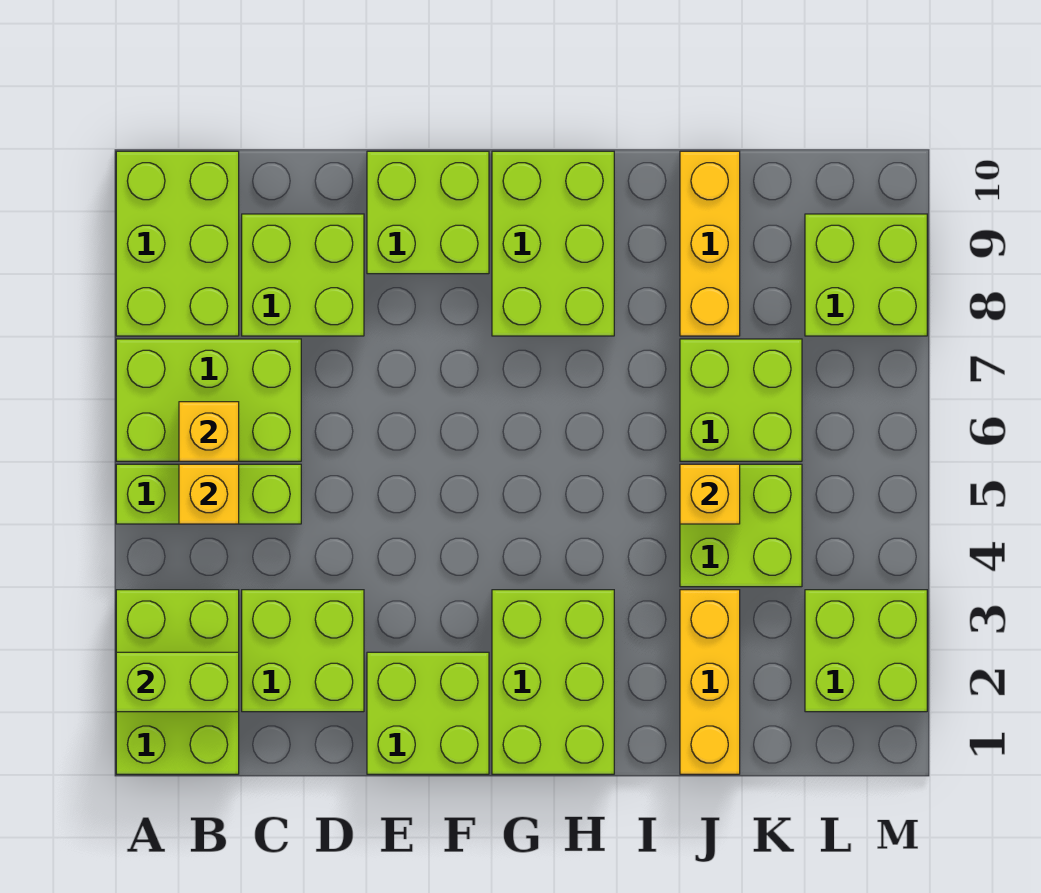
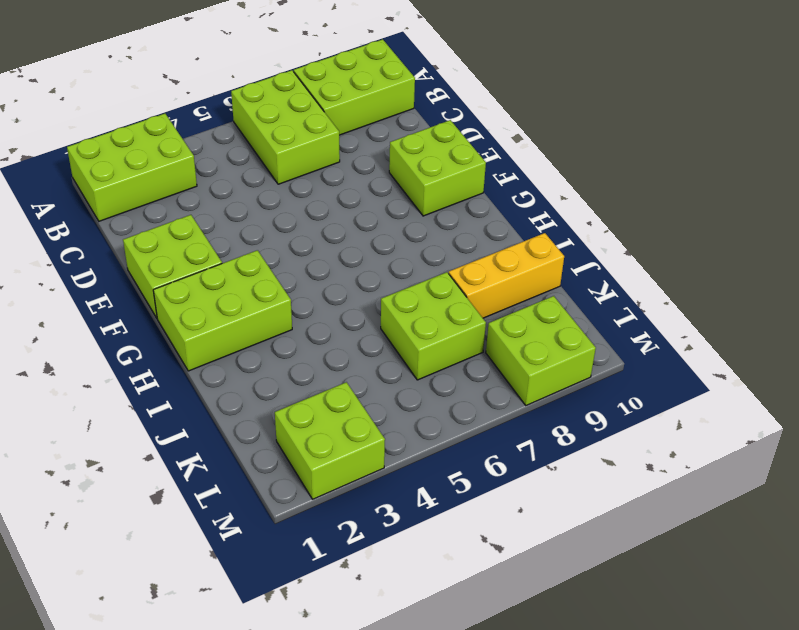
none -> lime brick A5:C5 level 1
none -> lime brick C2:D3 level 1
none -> lime brick C8:D9 level 1

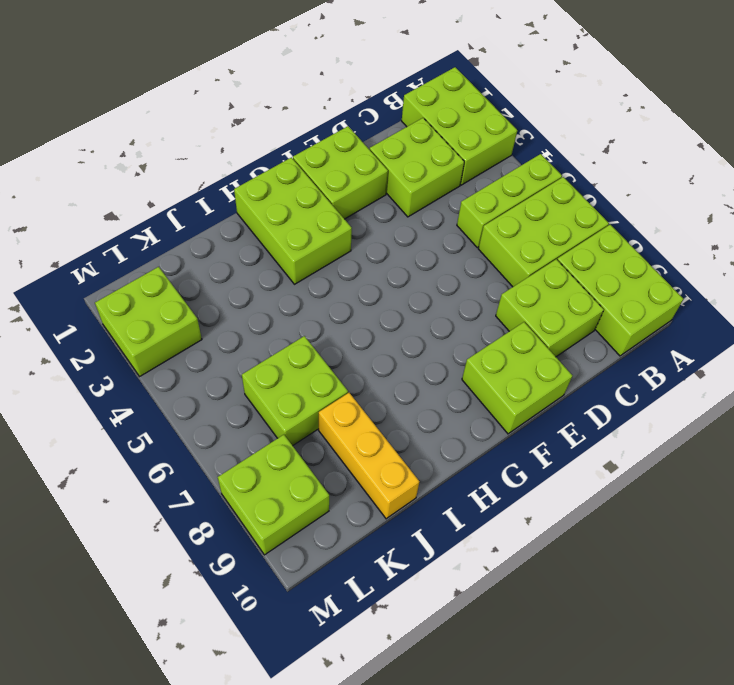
none -> lime brick G8:H10 level 1
none -> yellow brick J1:J3 level 1
none -> lime brick J4:K5 level 1

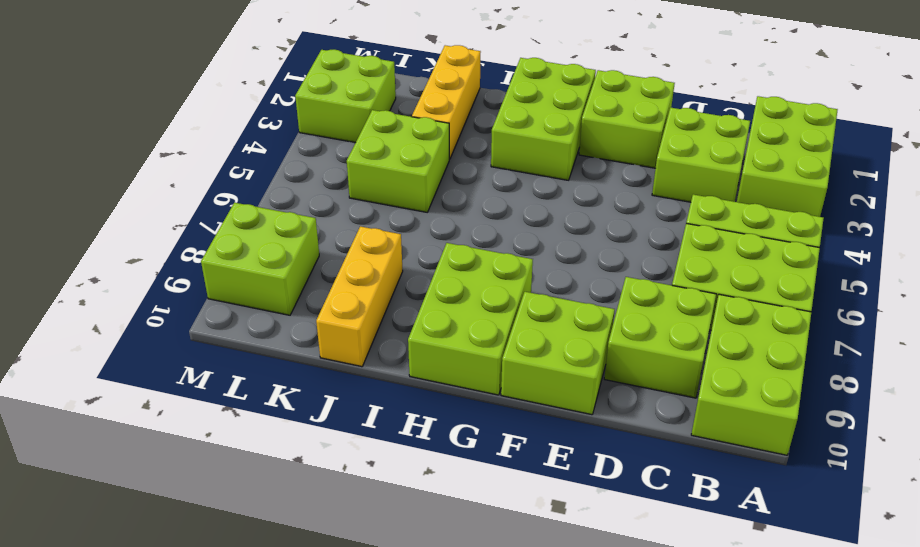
none -> lime brick J6:K7 level 1
none -> lime brick A2:B2 level 2
none -> yellow brick B5 level 2

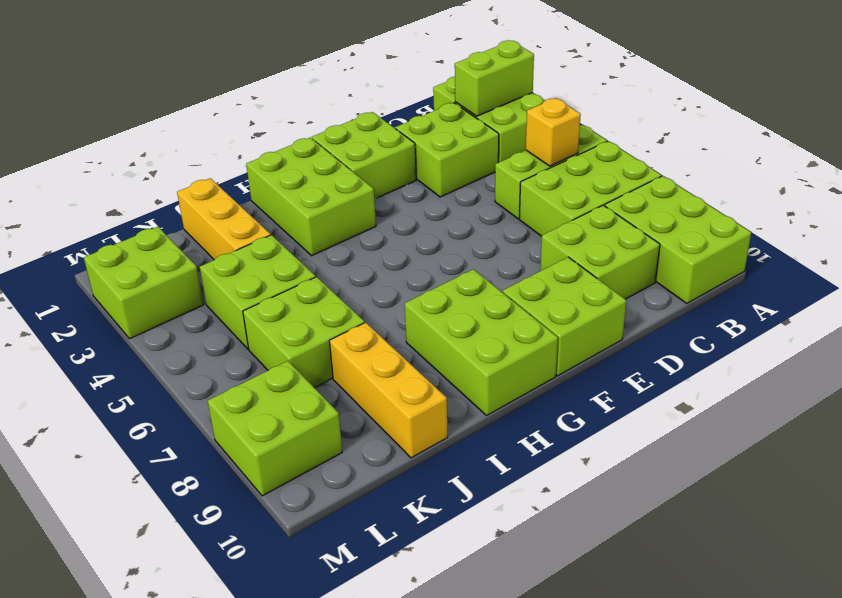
none -> yellow brick B6 level 2
none -> yellow brick J5 level 2

